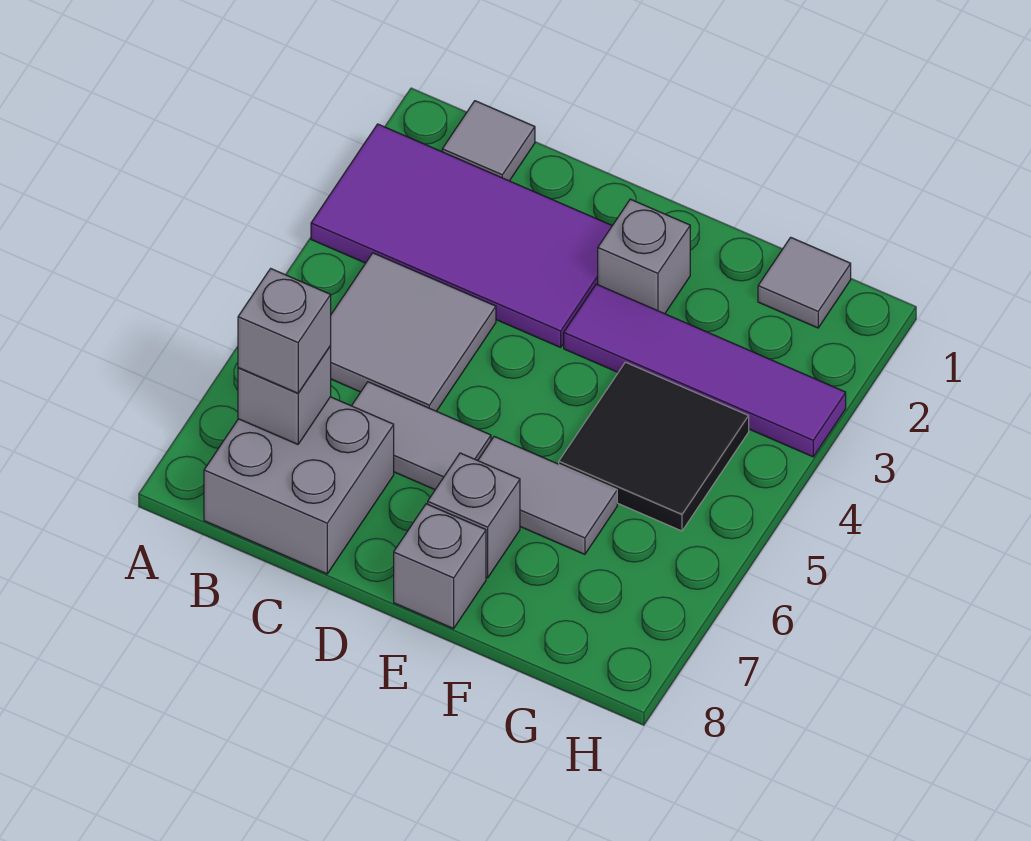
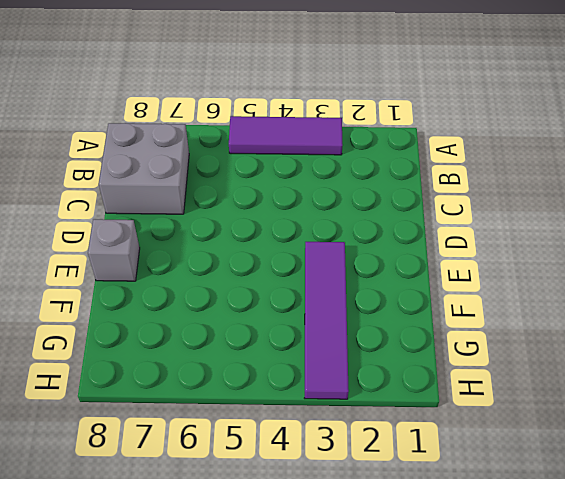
purple tile A3:A5 level 1 -> purple tile A2:D3 level 1
none -> grey tile B1 level 1
none -> grey tile B4:C5 level 1
none -> grey tile C6:D6 level 1

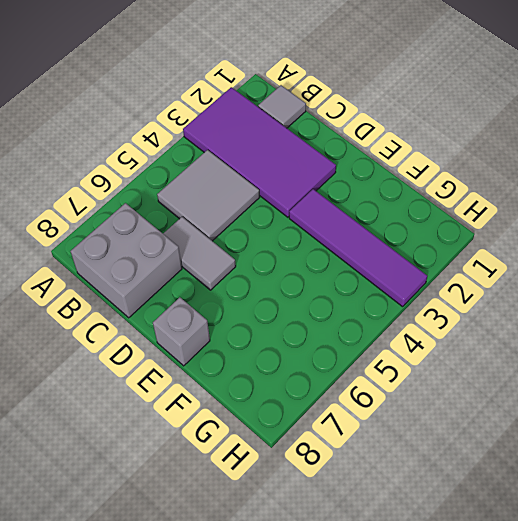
none -> grey brick E2 level 1
none -> grey tile E6:F6 level 1
none -> grey brick E7 level 1

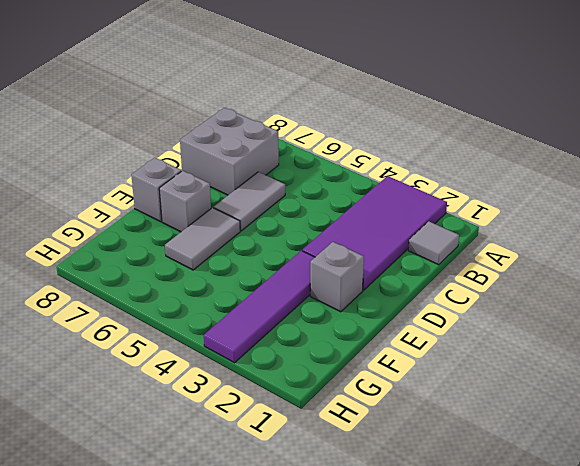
none -> grey tile B4:C5 level 1
none -> black tile F4:G5 level 1
none -> grey tile G1 level 1

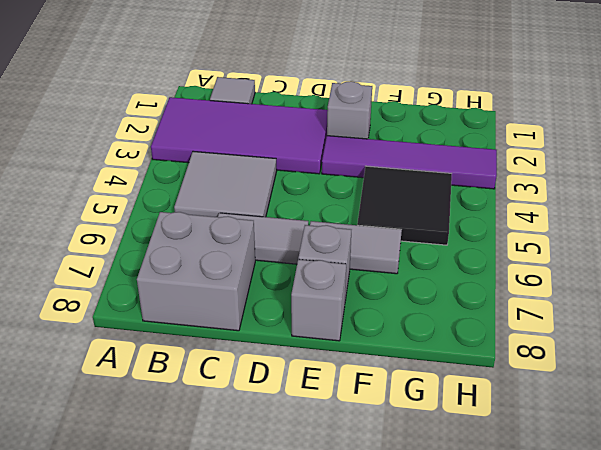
none -> grey tile G1 level 1
none -> grey brick B7 level 2
none -> grey brick B7 level 3

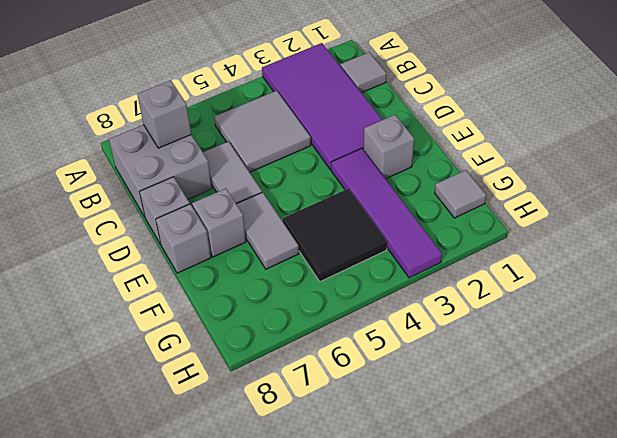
grey brick D8 level 1 -> grey brick B7 level 3

